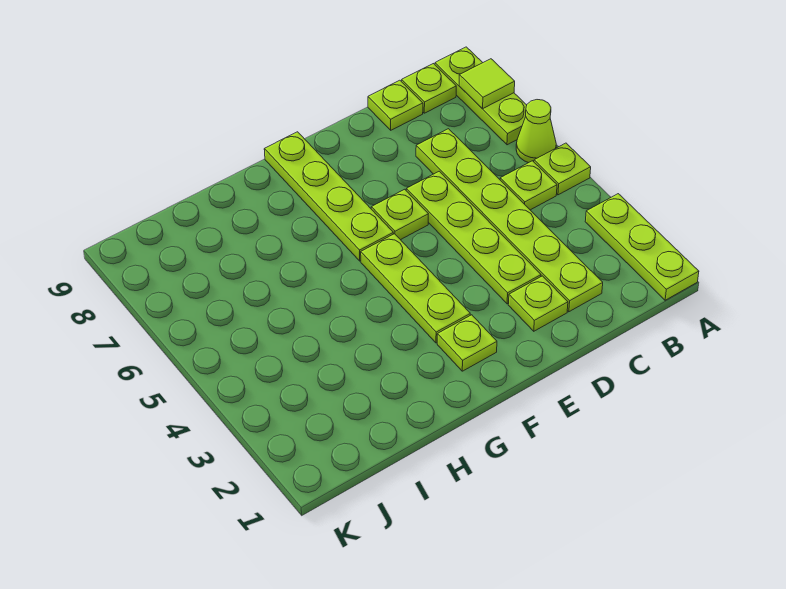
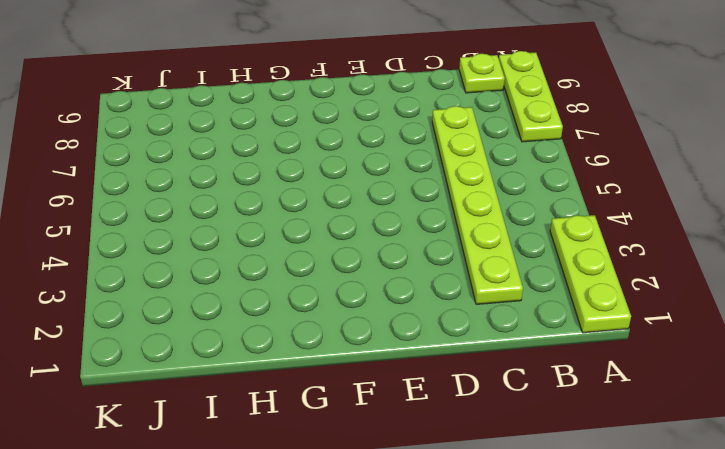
none -> lime plate A5 level 1
none -> lime cone A6 level 1
none -> lime plate B5 level 1

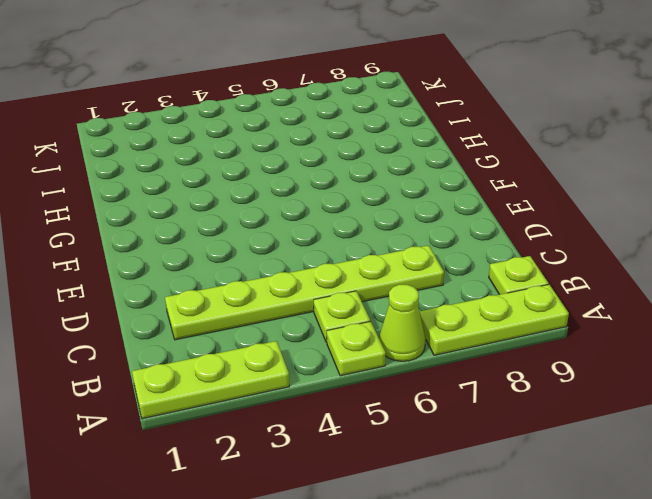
none -> lime plate C9 level 1
none -> lime plate D2 level 1
none -> lime plate D3:D6 level 1

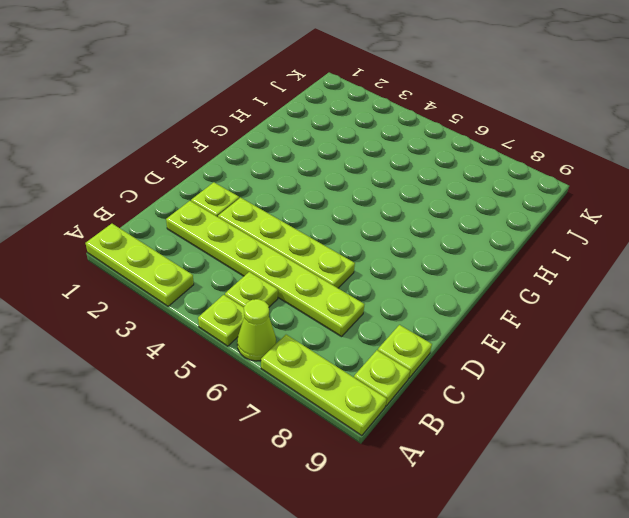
none -> lime plate E6 level 1
none -> lime plate F2 level 1
none -> lime plate F3:F5 level 1

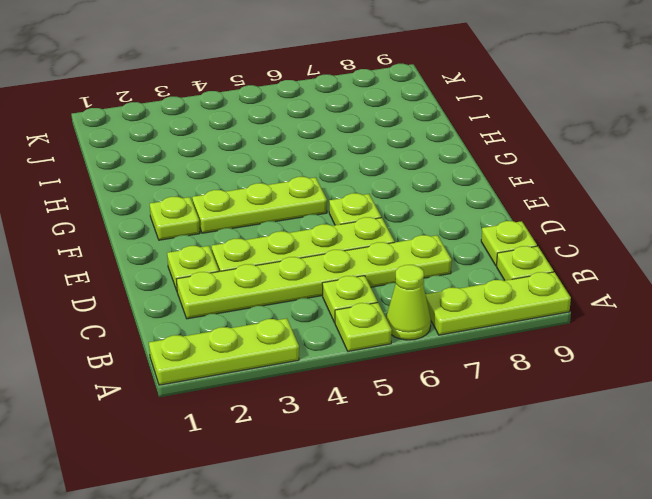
none -> lime plate F6:F9 level 1
none -> lime tile A8 level 2

